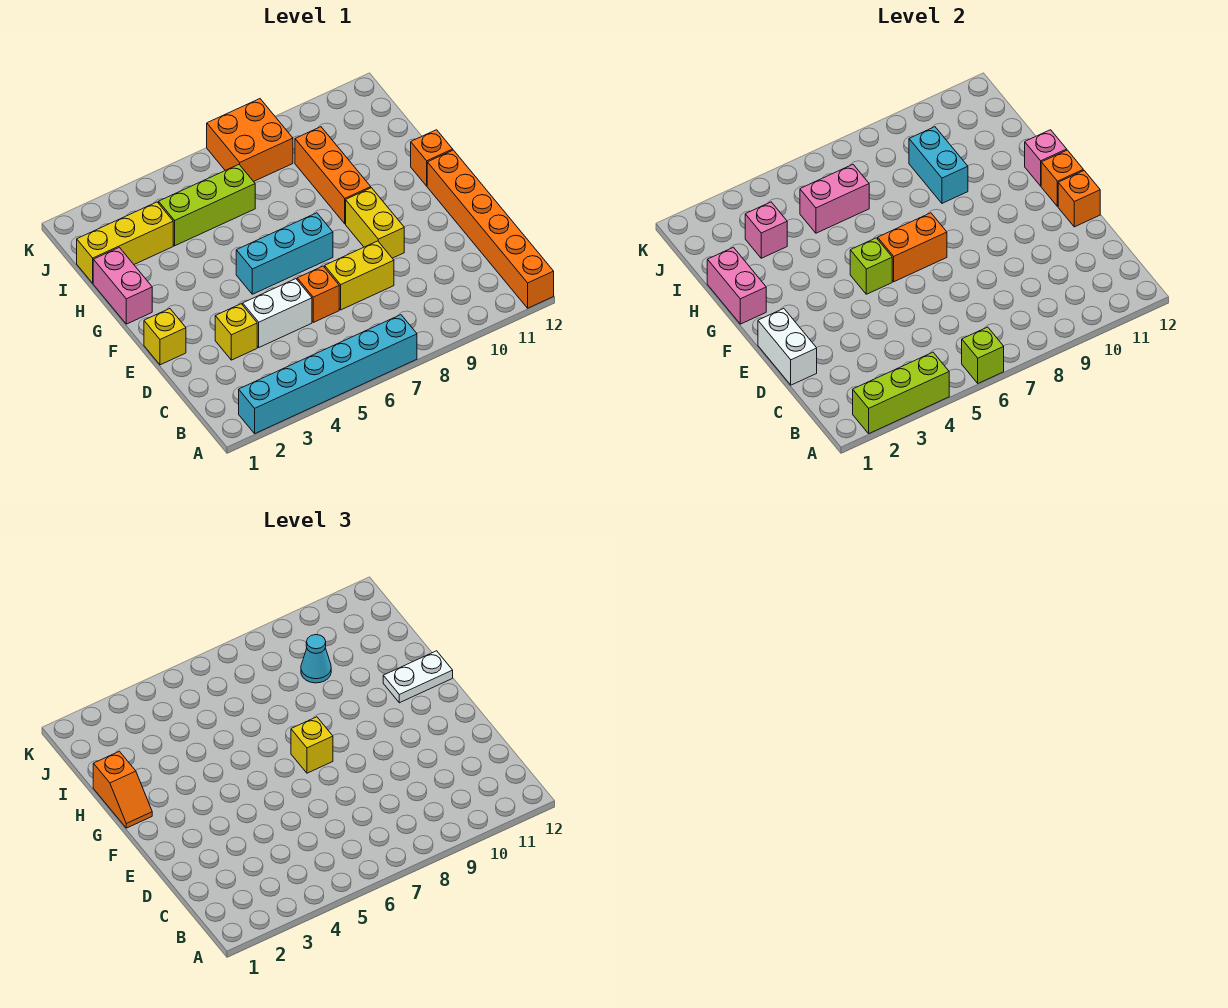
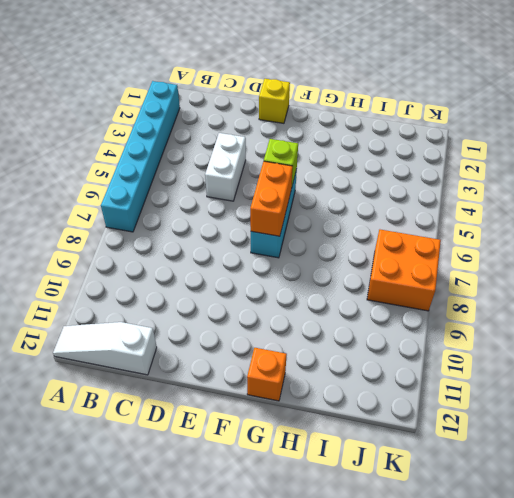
white slope A12:C12 level 1 top C -> orange brick A12:F12 level 1
none -> yellow brick D3 level 1
none -> orange brick D6 level 1
none -> yellow brick D7:D8 level 1
none -> yellow brick E9:F9 level 1

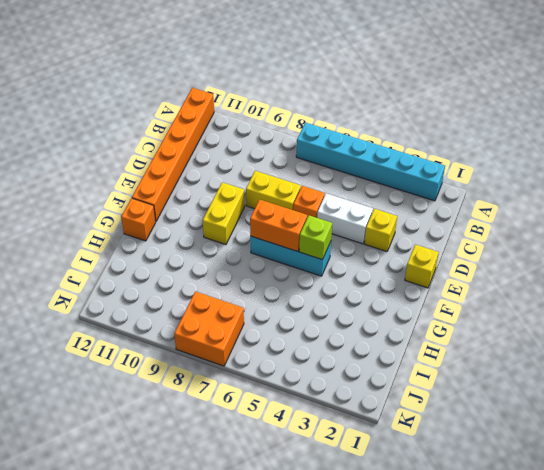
none -> pink brick G1:H1 level 1
none -> orange brick G9:I9 level 1
none -> yellow brick I1:I3 level 1
none -> lime brick I4:I6 level 1

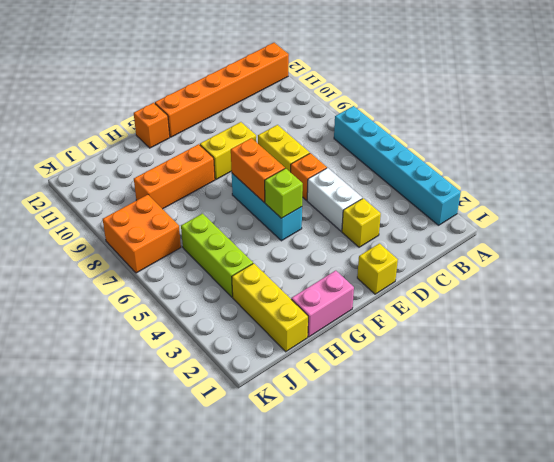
none -> lime brick A2:A4 level 2
none -> lime brick A6 level 2
none -> white brick D1:E1 level 2
none -> orange brick E12 level 2

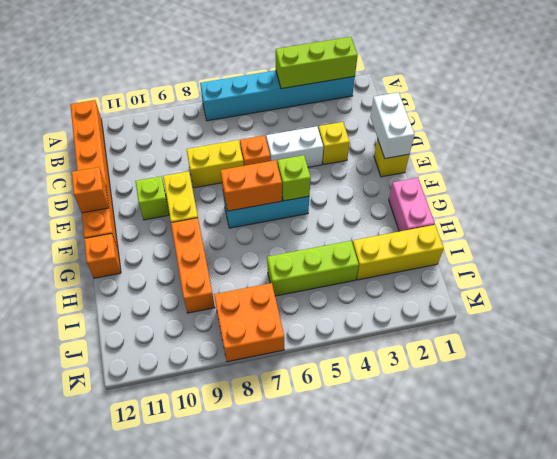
lime brick E10 level 1 -> lime brick A6 level 2
none -> orange brick F12 level 2
none -> pink brick G1:H1 level 2
none -> pink brick G12 level 2
none -> cyan brick H9:I9 level 2

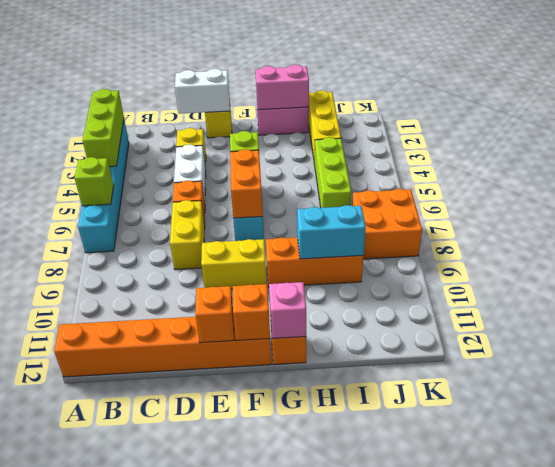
none -> pink brick I3 level 2
none -> pink brick I5:I6 level 2
none -> yellow brick F7 level 3
none -> orange slope G1:H1 level 3 top H

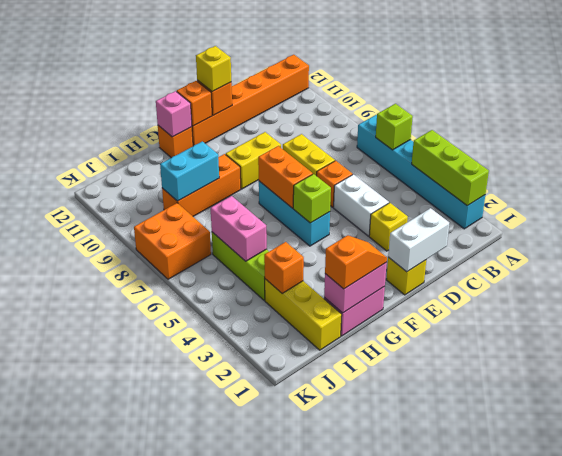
yellow brick E12 level 3 -> yellow brick F7 level 3
orange brick I3 level 2 -> pink brick I3 level 2
none -> white plate G11:G12 level 3
none -> cyan cone I9 level 3

